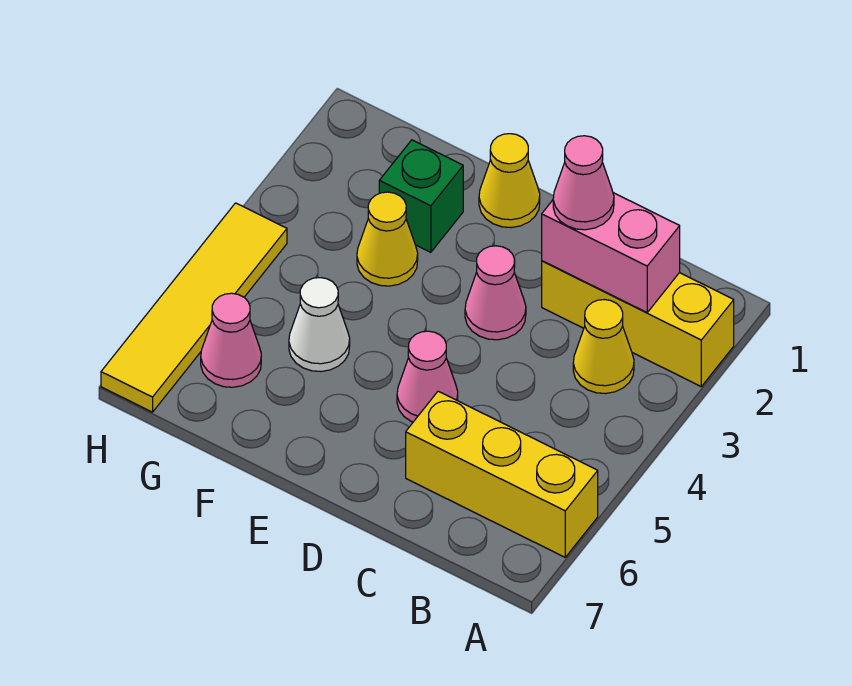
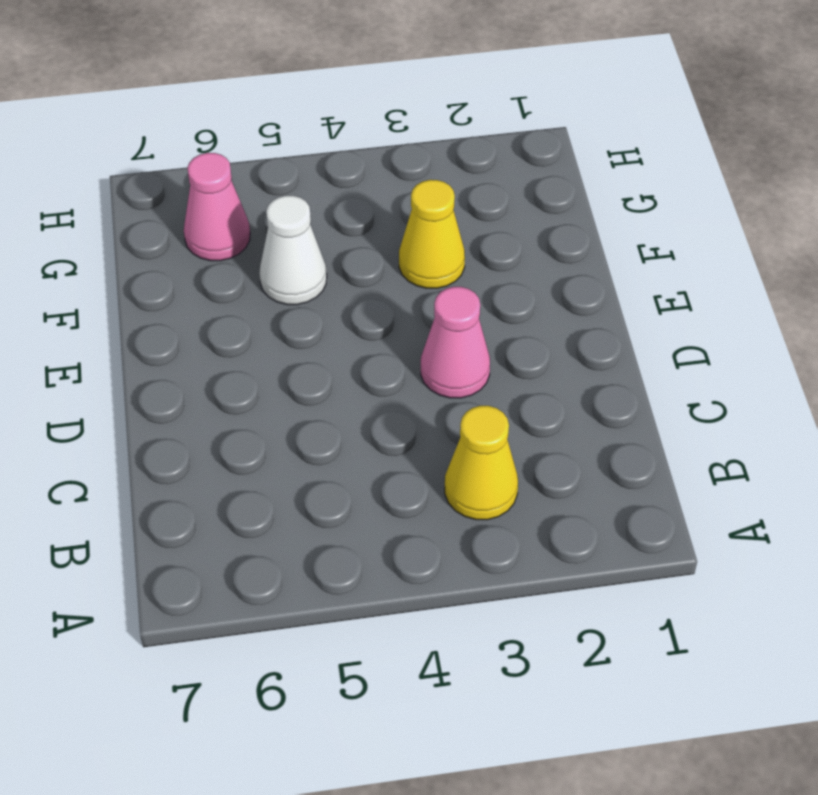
none -> yellow brick A2:C2 level 1
none -> yellow brick A6:C6 level 1
none -> pink cone D5 level 1

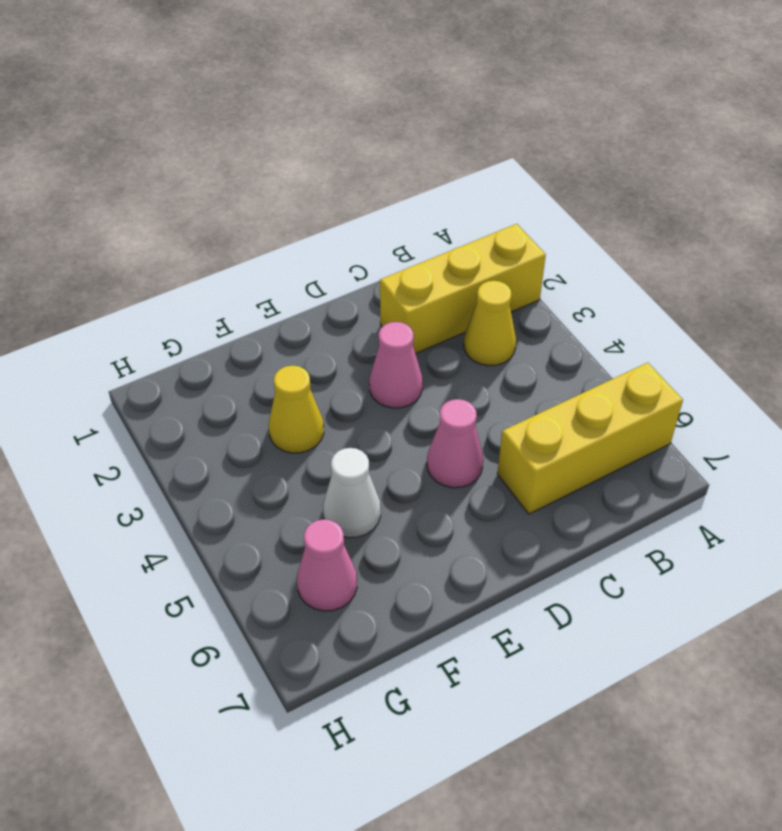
none -> yellow cone E1 level 1
none -> green brick F2 level 1
none -> yellow tile H4:H7 level 1

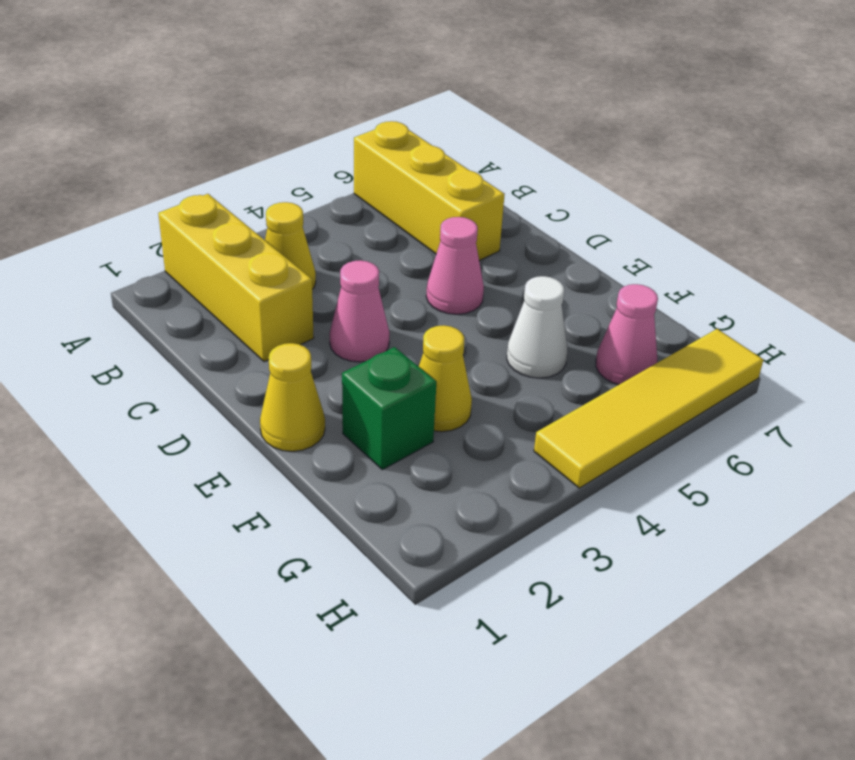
none -> pink brick B2:C2 level 2
none -> pink cone C2 level 3

